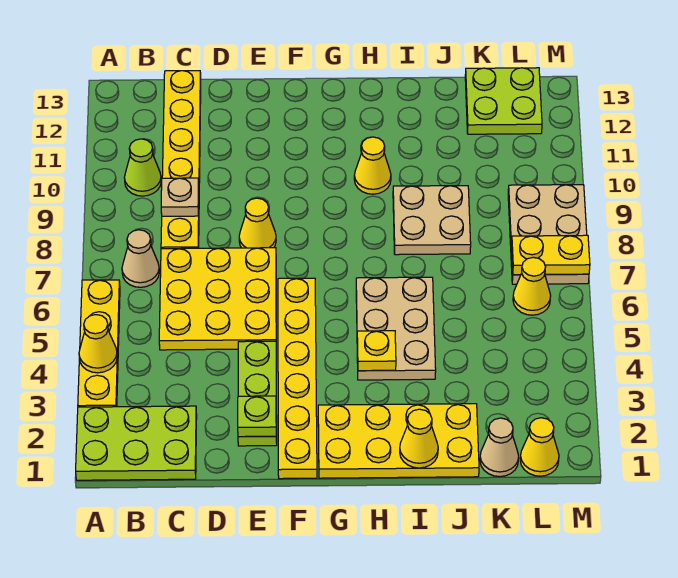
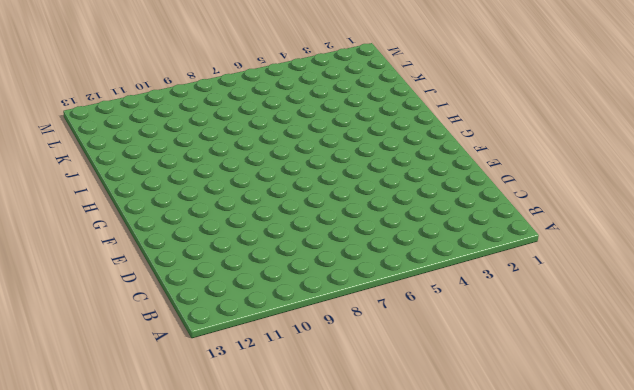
none -> lime plate A1:C2 level 1
none -> yellow plate A3:A6 level 1
none -> tan cone B7 level 1

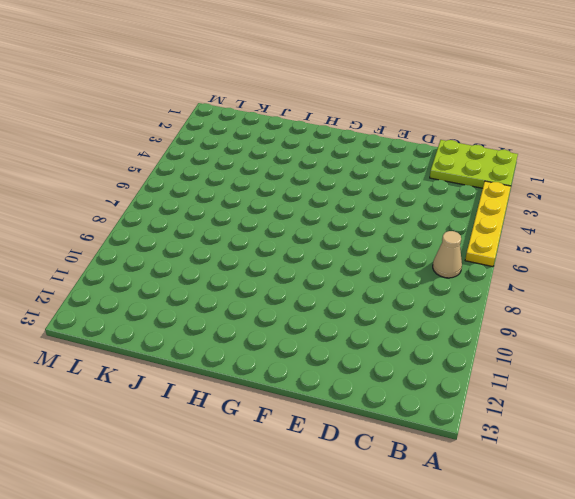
none -> lime cone B10 level 1
none -> yellow plate C5:E7 level 1
none -> yellow plate C8:C13 level 1

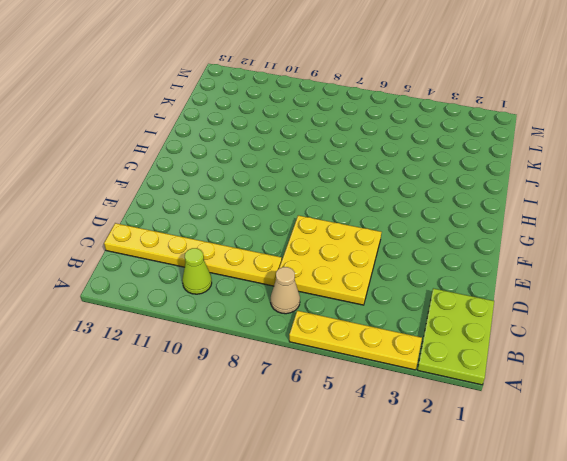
none -> lime plate E2:E4 level 1
none -> yellow cone E8 level 1
none -> yellow plate F1:F6 level 1

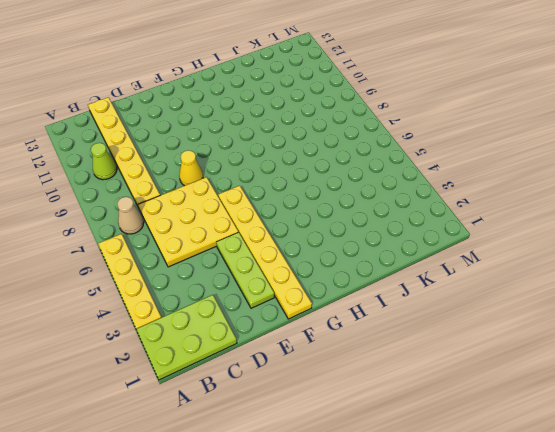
none -> yellow plate G1:J2 level 1
none -> tan plate H4:I6 level 1
none -> yellow cone H10 level 1

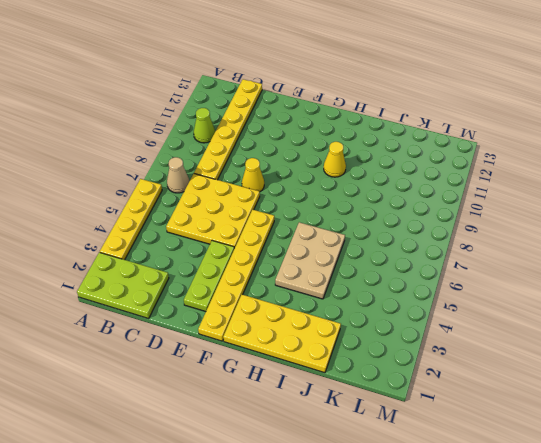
none -> tan plate I8:J9 level 1
none -> tan cone K1 level 1
none -> lime plate K12:L13 level 1

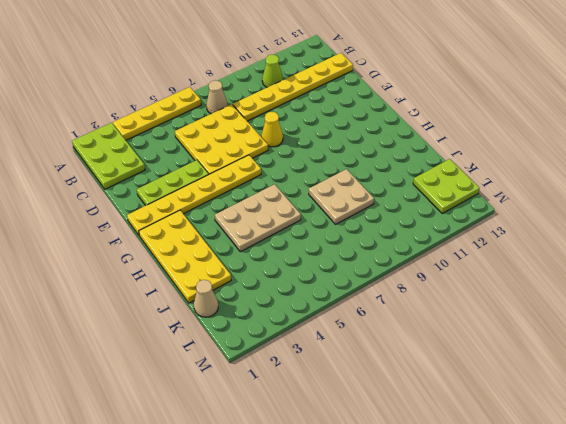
none -> yellow cone H10 level 1
none -> yellow cone L1 level 1
none -> yellow cone L6 level 1

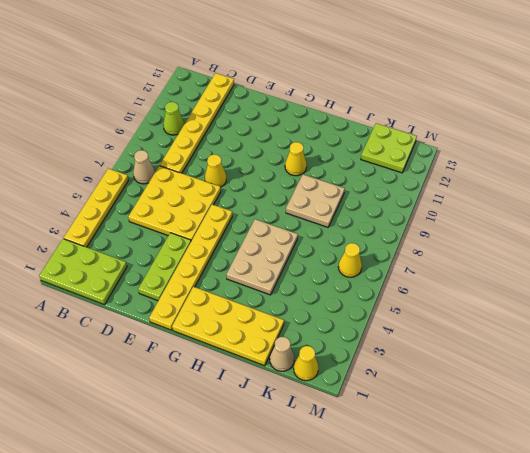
none -> tan plate L7:M9 level 1
none -> yellow cone A4 level 2
none -> tan plate C9 level 2

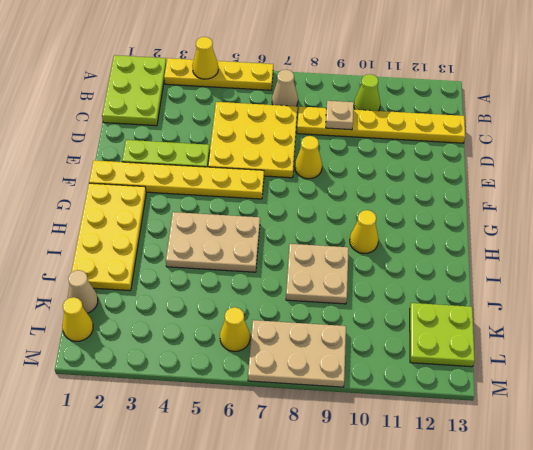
none -> lime plate E2 level 2
none -> yellow plate H4 level 2
none -> yellow cone I1 level 2

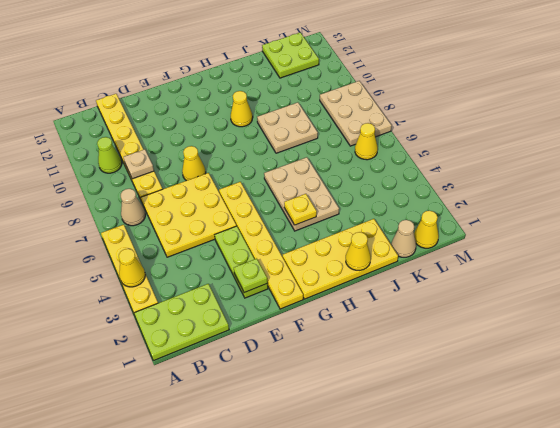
none -> yellow plate L7:M7 level 2

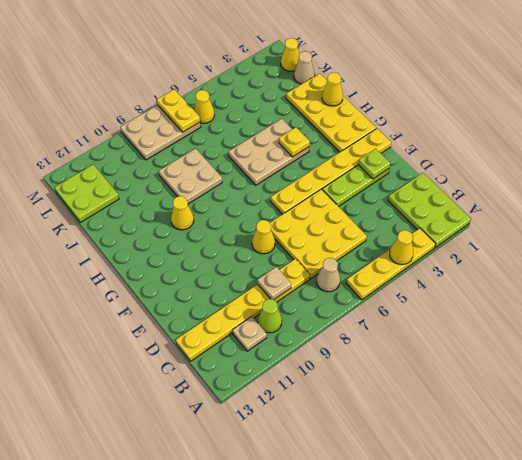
tan plate B11 level 1 -> none

